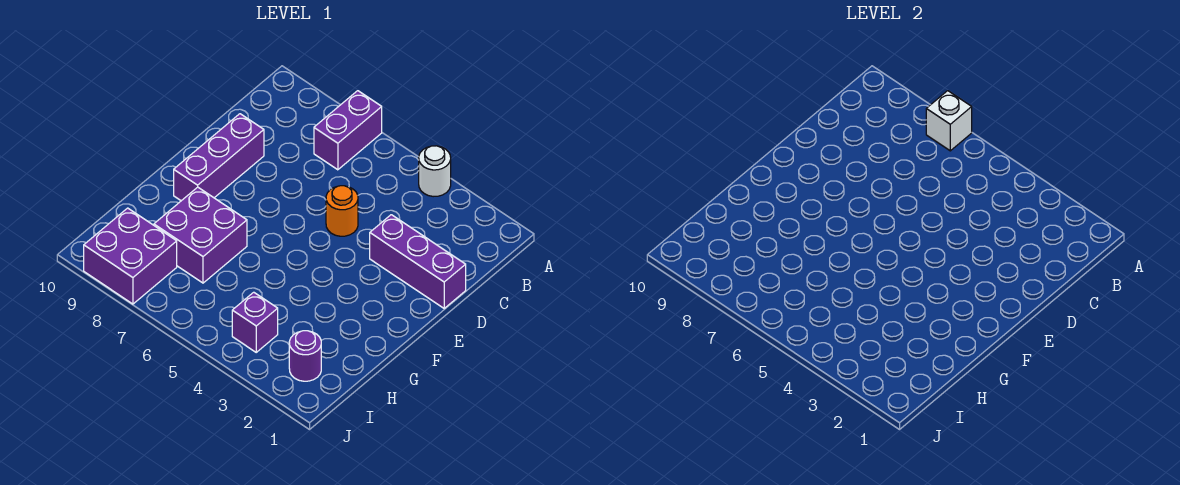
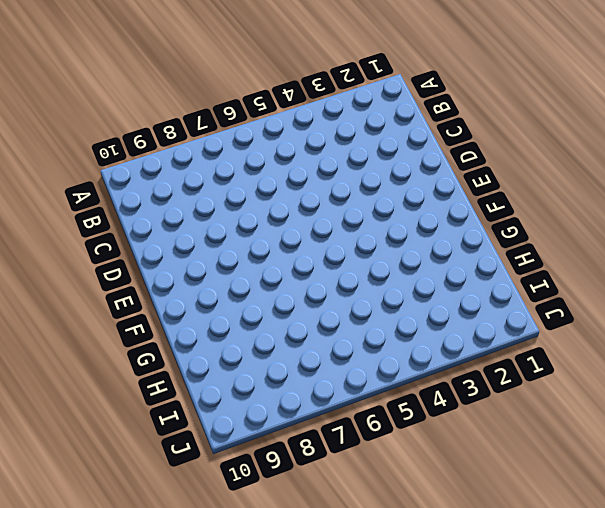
none -> white round brick A4 level 1
none -> purple brick A7:B7 level 1

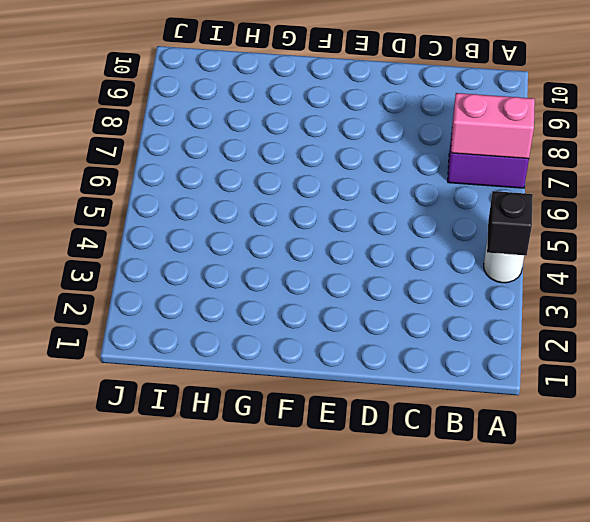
black brick A4 level 2 -> none
pink brick A7:B7 level 2 -> white brick A7 level 2
none -> purple brick D1:D3 level 1
none -> orange round brick D5 level 1

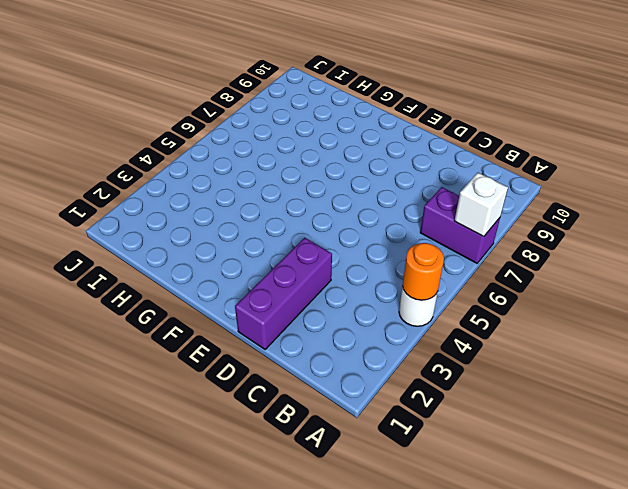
orange round brick A4 level 2 -> orange round brick D5 level 1
none -> purple brick D9:F9 level 1
none -> purple brick G7:H8 level 1

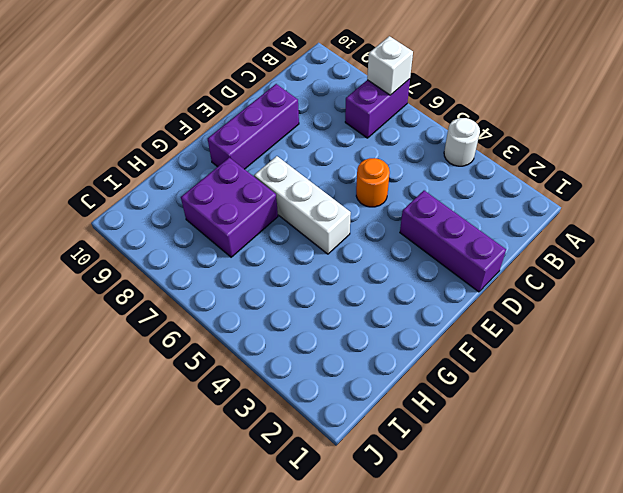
white brick F5:F7 level 1 -> none
none -> purple round brick I2 level 1
none -> purple brick I4 level 1

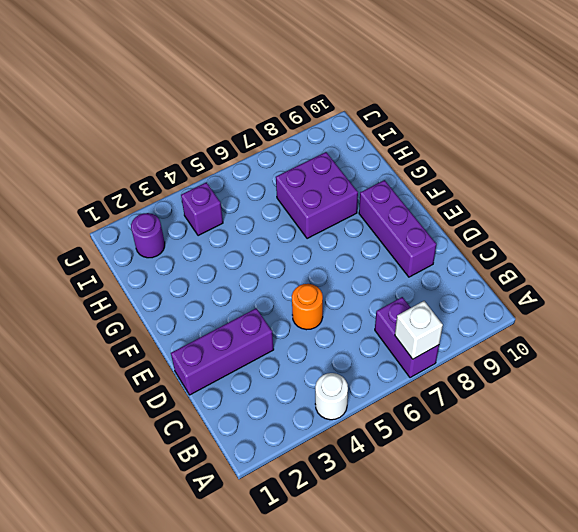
none -> purple brick I8:J9 level 1

